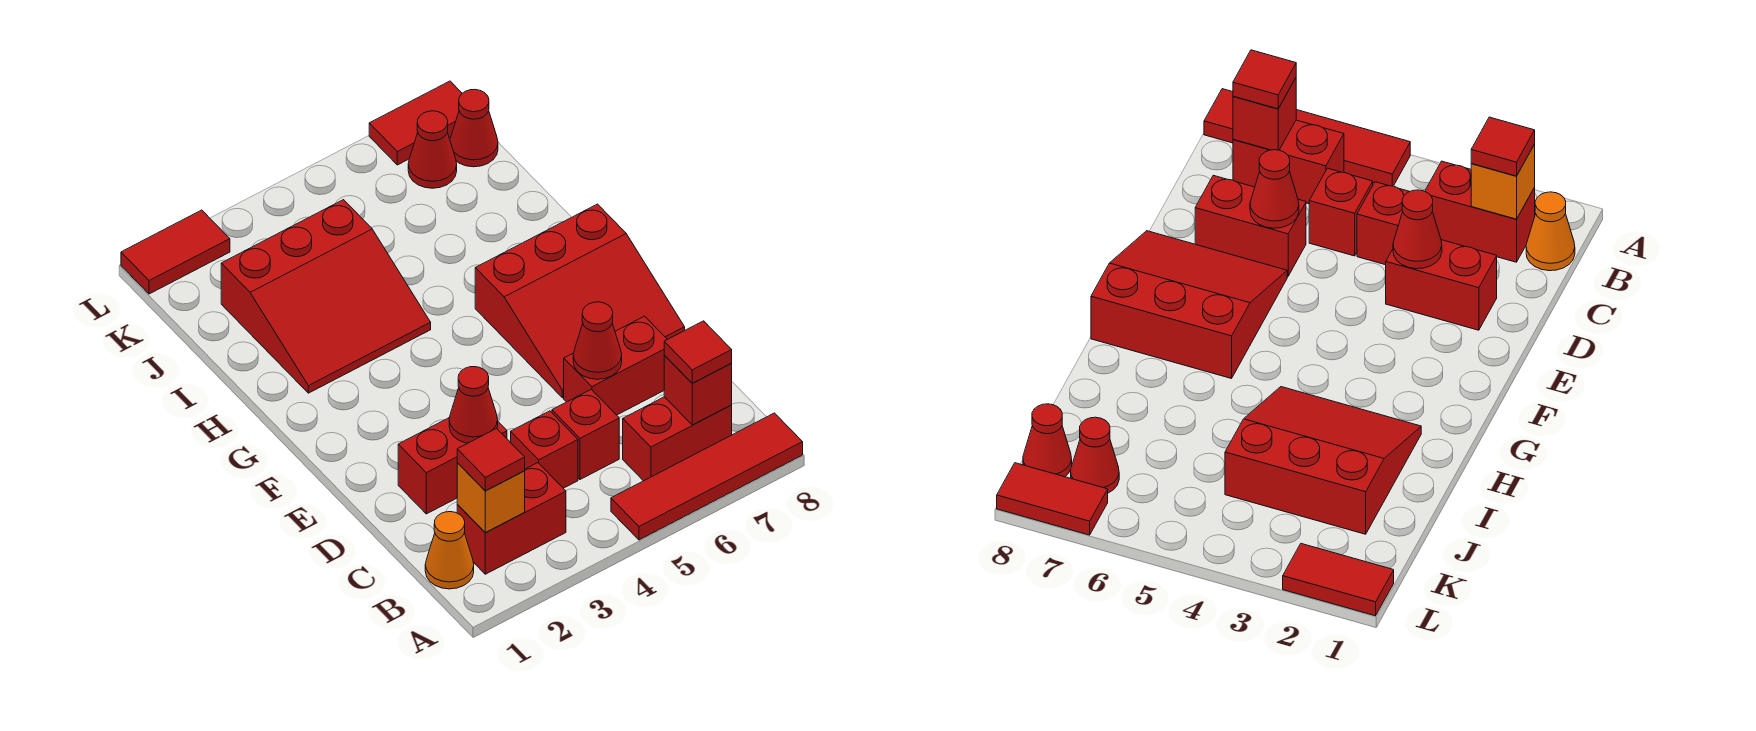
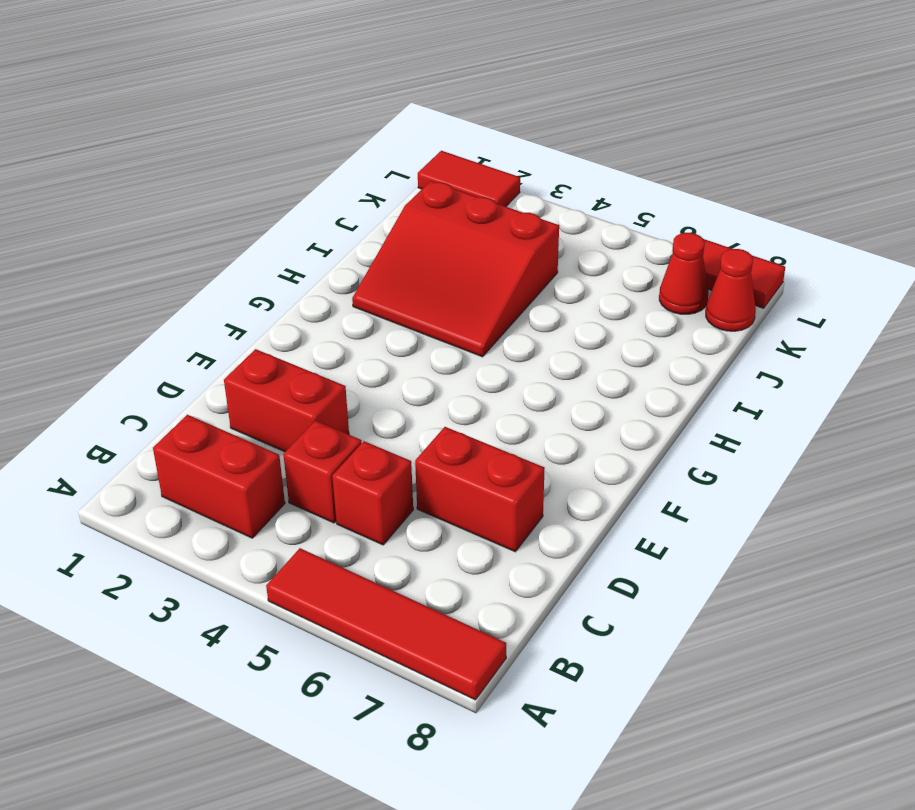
none -> orange cone B1 level 1
none -> red brick B6:B7 level 1
none -> red slope E6:G8 level 1 top G

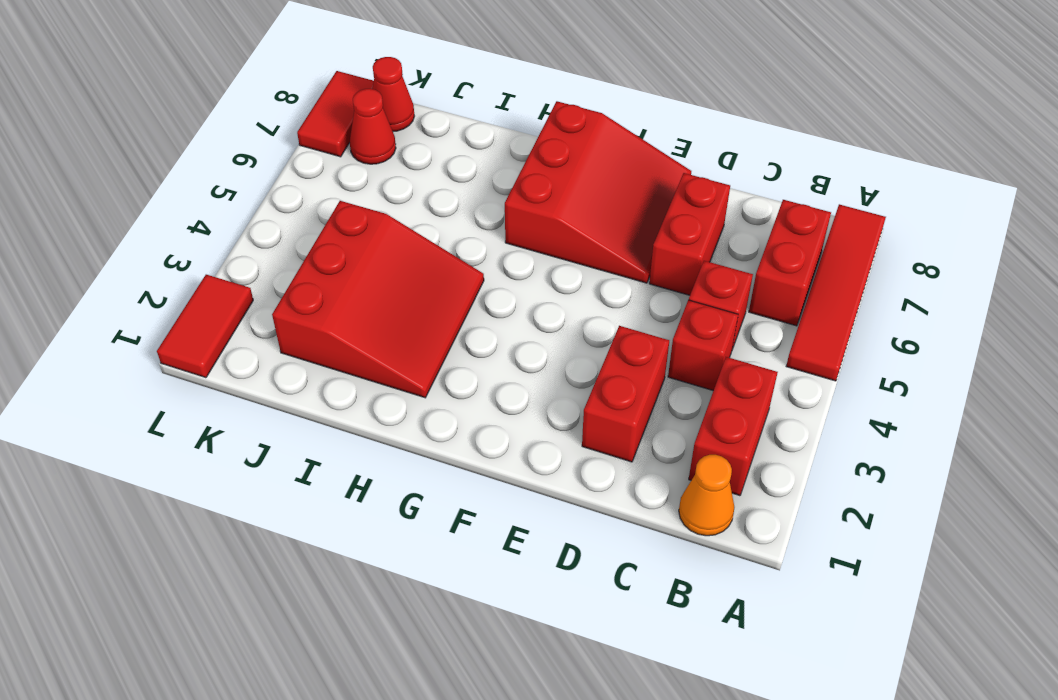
none -> orange brick B2 level 2
none -> red brick B7 level 2
none -> red cone D3 level 2

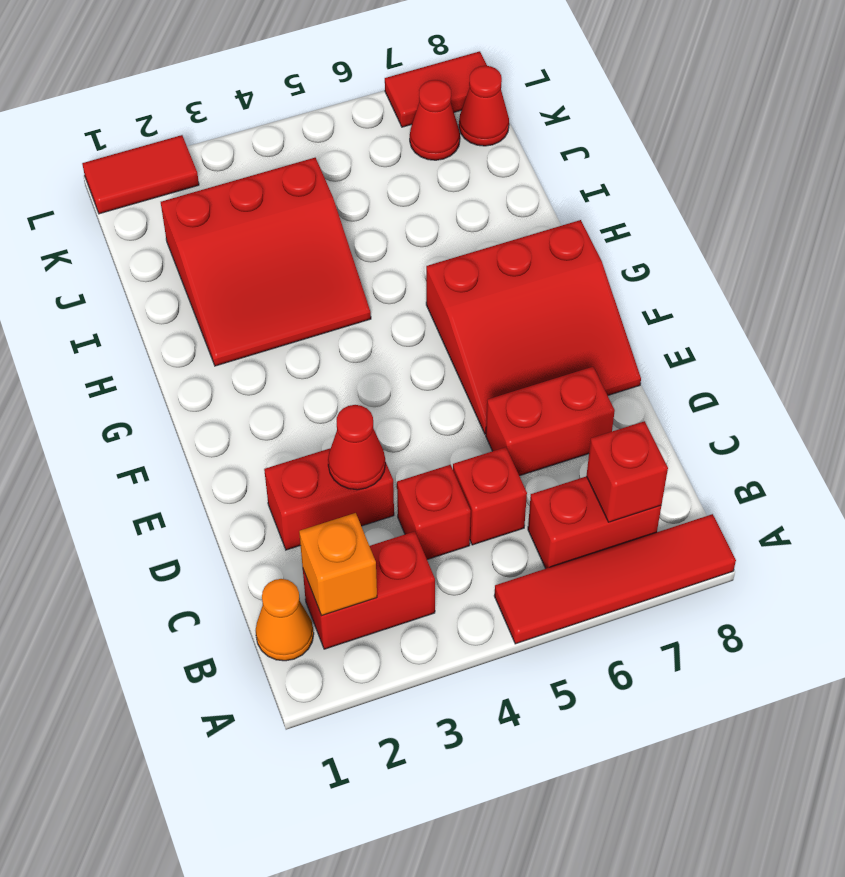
none -> red cone D6 level 2
none -> red tile B2 level 3
none -> red tile B7 level 3

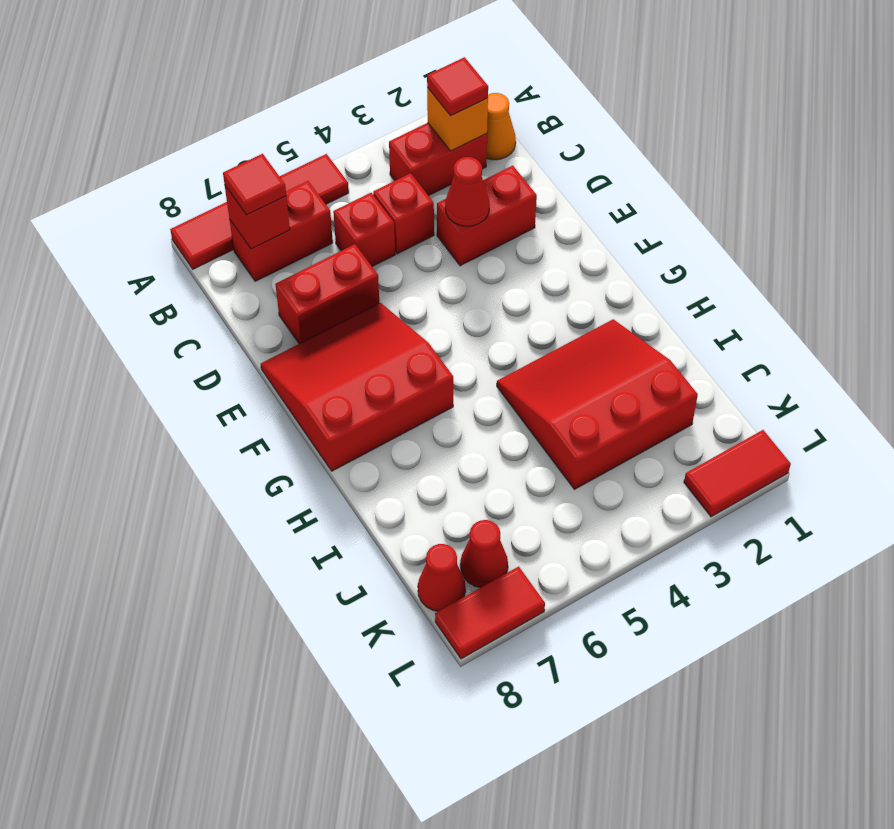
none -> red cone D6 level 2

